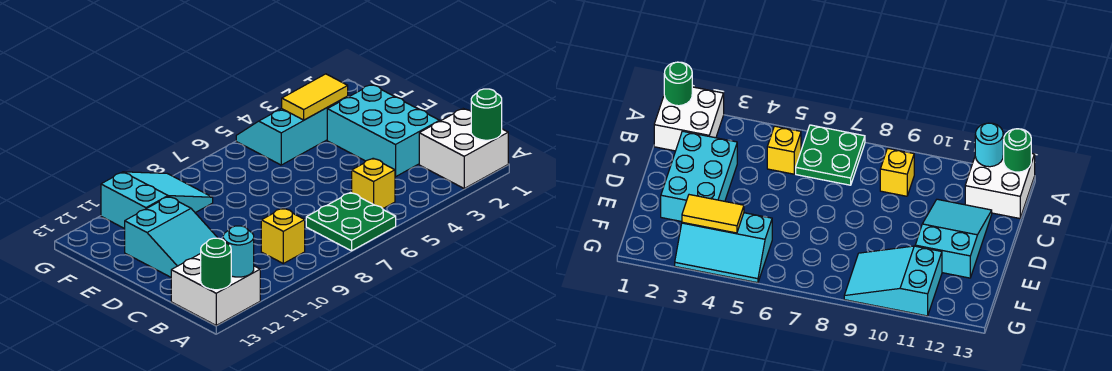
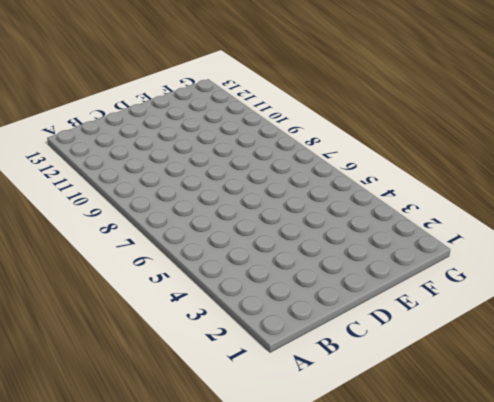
none -> white brick A1:B2 level 1
none -> green plate A6:B7 level 1
none -> white brick A12:B13 level 1

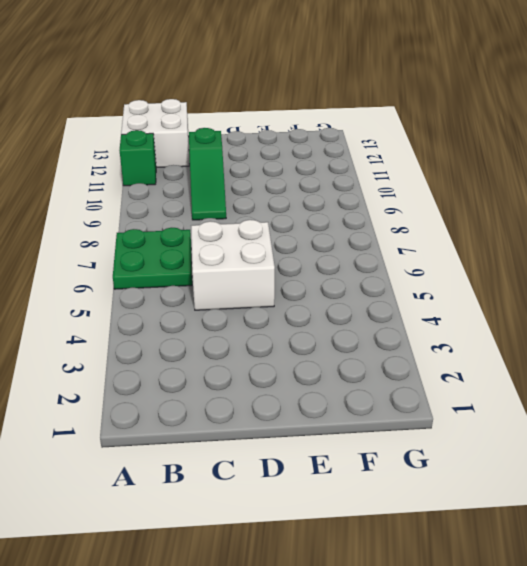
green brick A11 level 1 -> none
white brick C5:D6 level 1 -> white brick A1:B2 level 1
green slope C9:C11 level 1 top 11 -> cyan slope C11:E12 level 1 top E
none -> yellow brick B5 level 1
none -> yellow brick B9 level 1
none -> cyan brick C2:E3 level 1

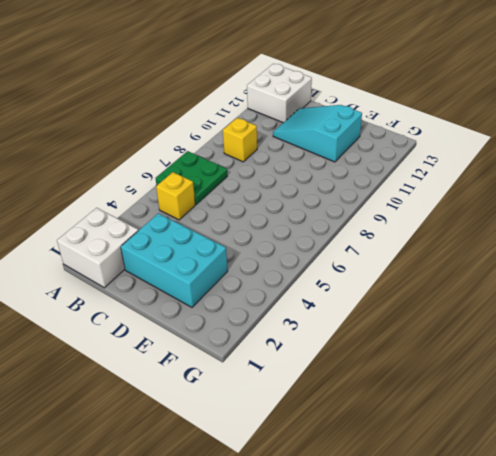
none -> cyan slope F3:G5 level 1 top F
none -> cyan slope F9:G11 level 1 top 11
none -> green round brick A1 level 2

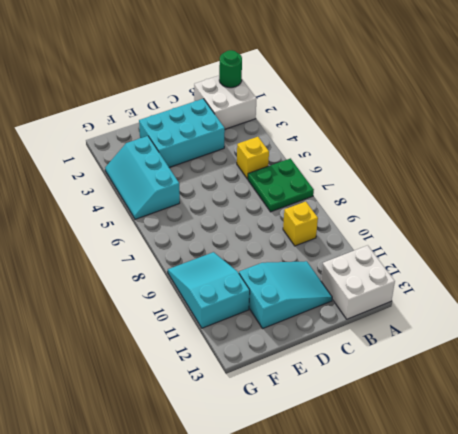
none -> cyan round brick A12 level 2
none -> green round brick A13 level 2
none -> yellow tile F3:F4 level 2

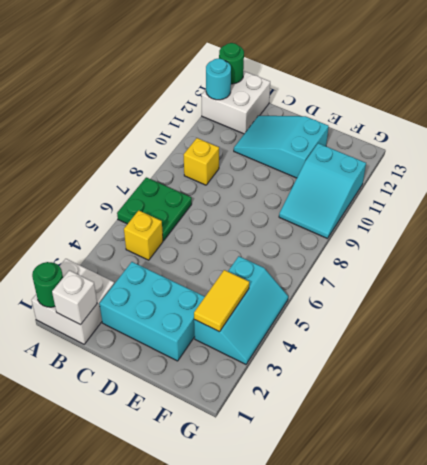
white brick B1 level 2 -> none

